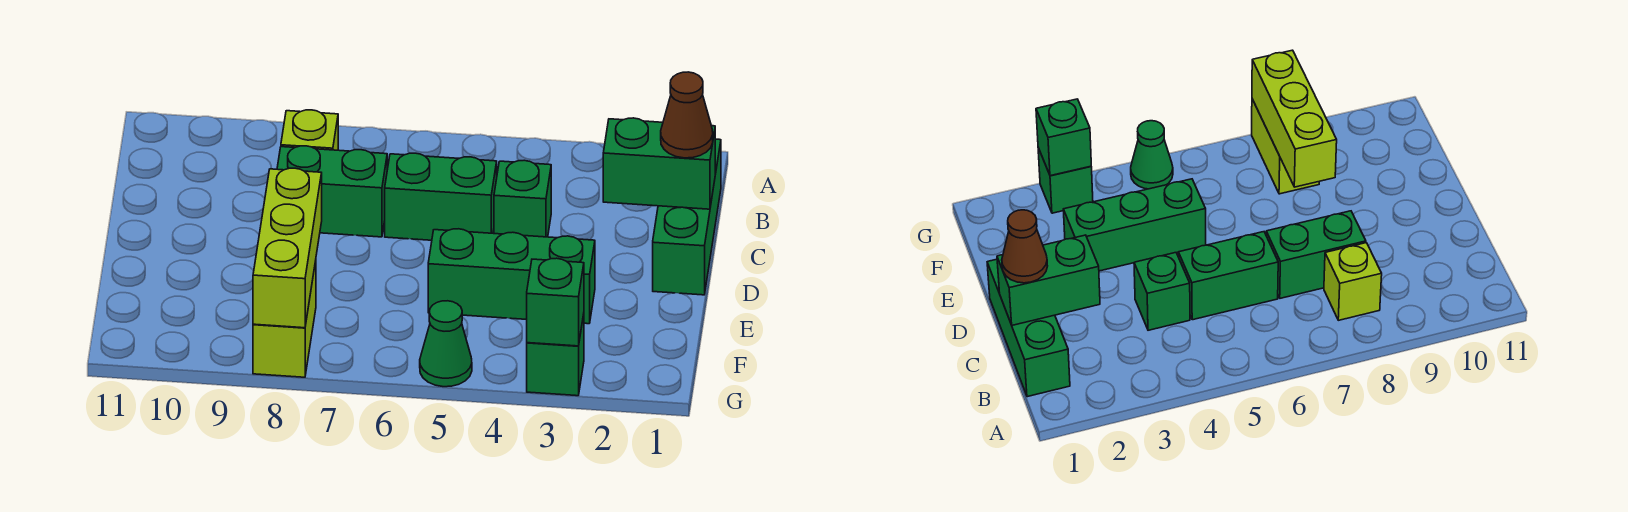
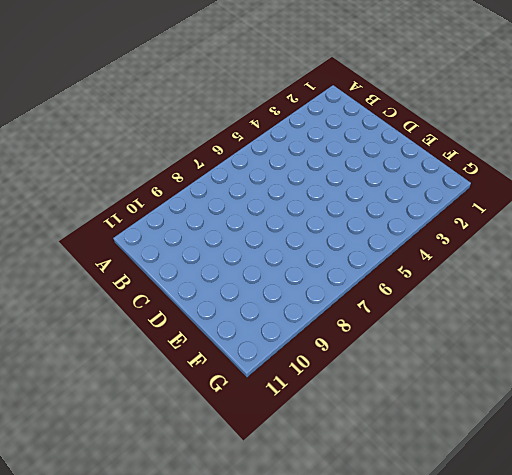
none -> green brick B1:D1 level 1
none -> lime brick B8 level 1
none -> green brick C4 level 1

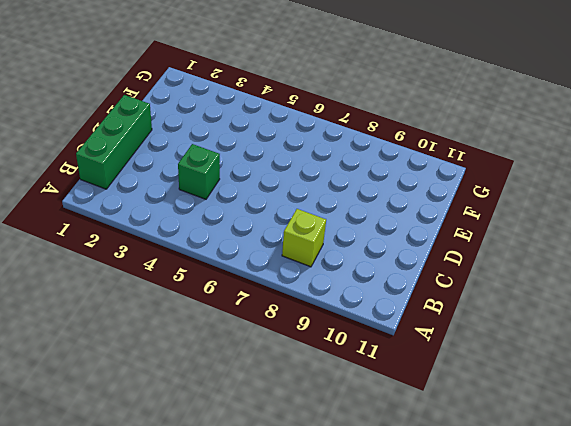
none -> green brick C5:C6 level 1
none -> green brick C7:C8 level 1
none -> green brick E3:E5 level 1

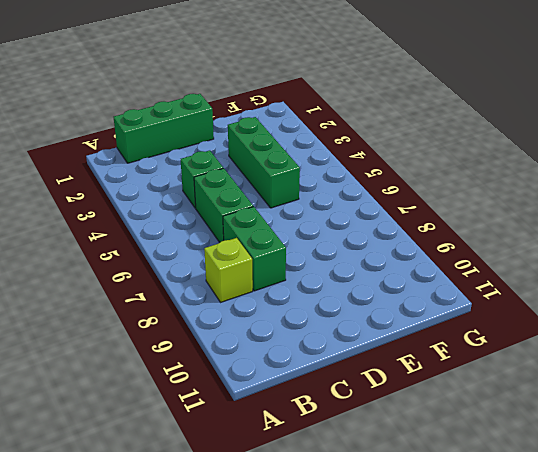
none -> lime brick F8:G8 level 1
none -> green brick G3 level 1
none -> green cone G5 level 1

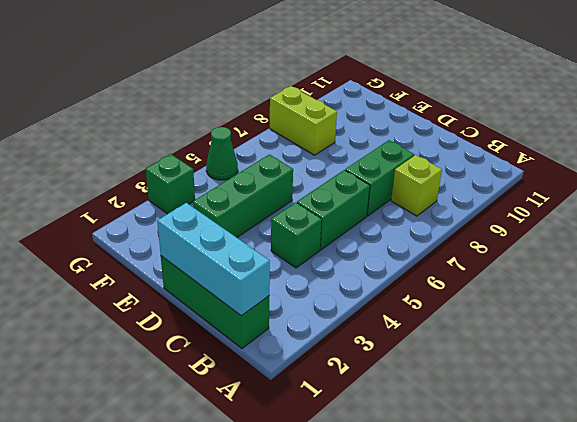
cyan brick B1:D1 level 2 -> green brick C1:C2 level 2
none -> lime brick E8:G8 level 2
none -> green brick G3 level 2
none -> brown cone C1 level 3

